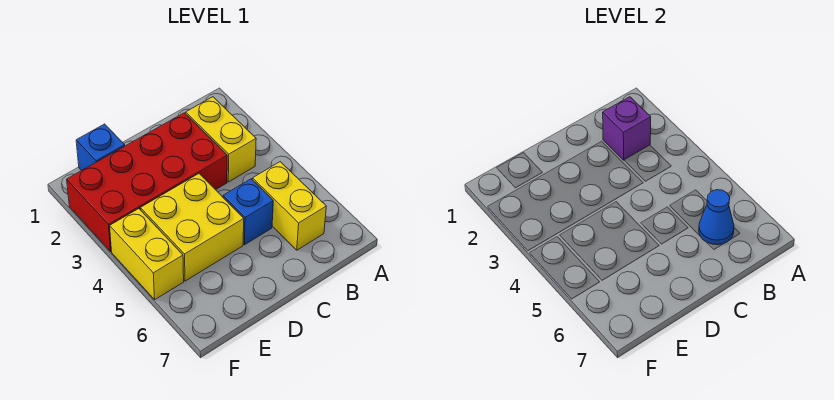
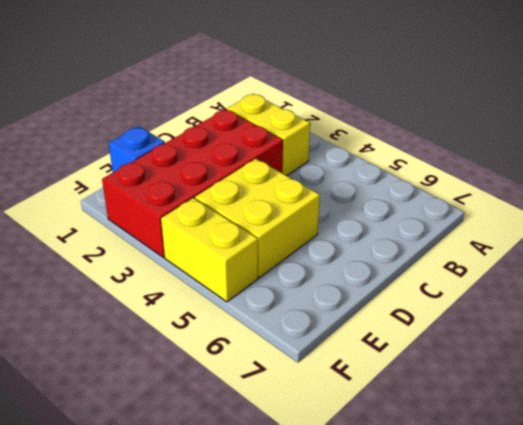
none -> yellow brick B5:B6 level 1
none -> blue brick C5 level 1

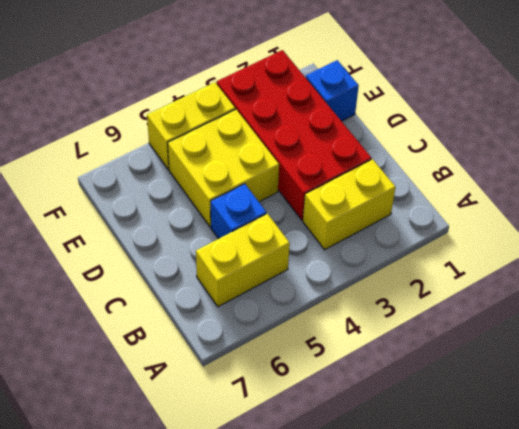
none -> purple brick B2 level 2
none -> blue cone B6 level 2

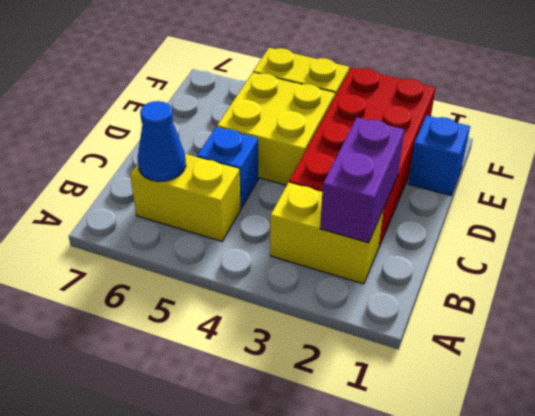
purple brick B2:C2 level 2 -> purple brick B2 level 2

